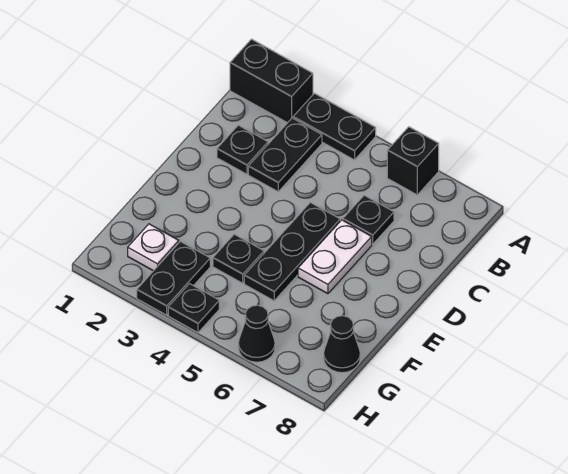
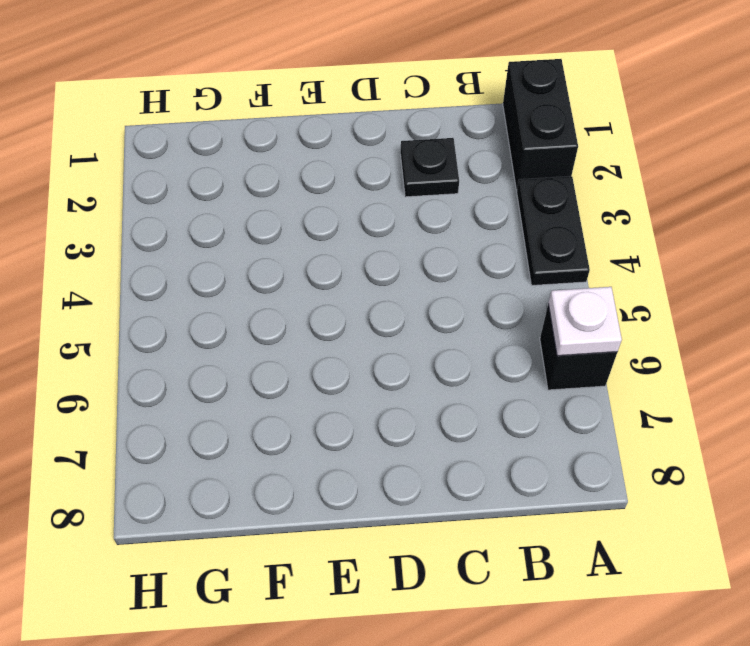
white plate A6 level 2 -> white plate G2 level 1
none -> black plate B3:C3 level 1
none -> black plate C6 level 1
none -> black plate D5:F5 level 1

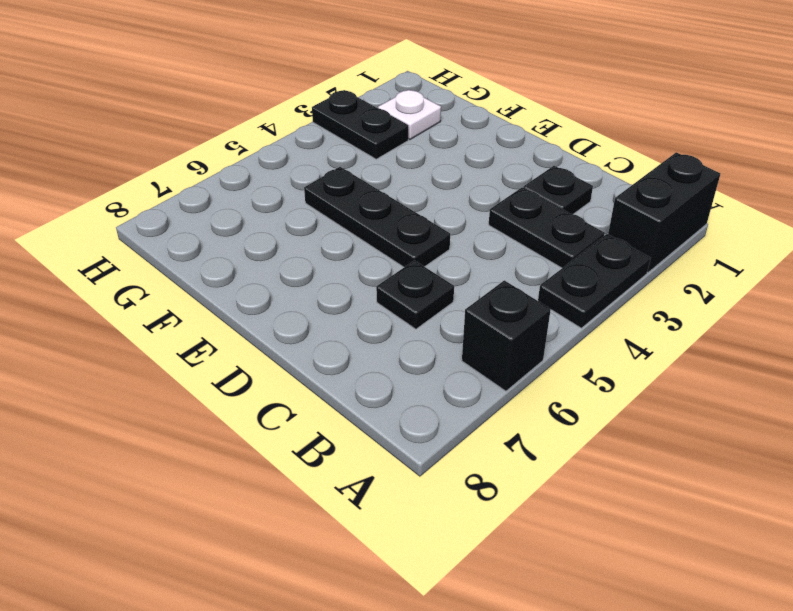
none -> white plate D6:E6 level 1
none -> black plate F4 level 1
none -> black cone G8 level 1

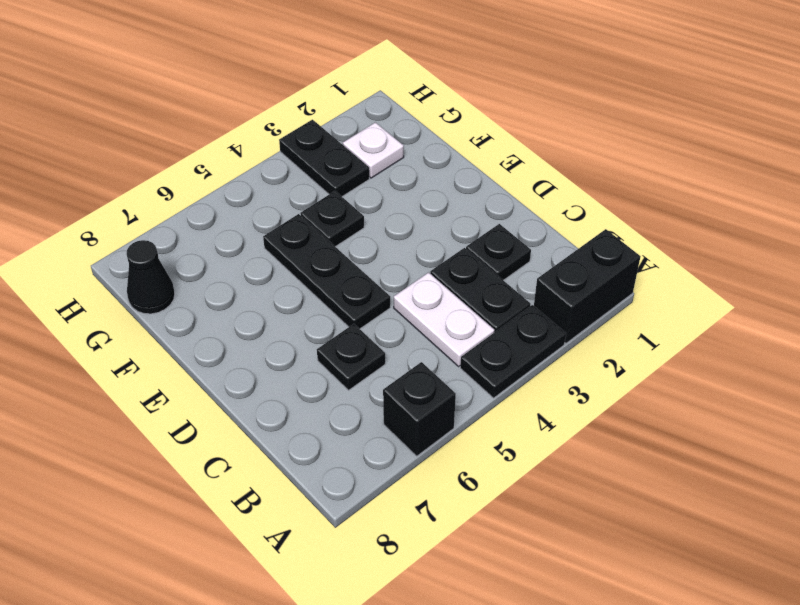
white plate B4:C4 level 1 -> white plate D6:E6 level 1
none -> black plate H4 level 1
none -> black cone H6 level 1

